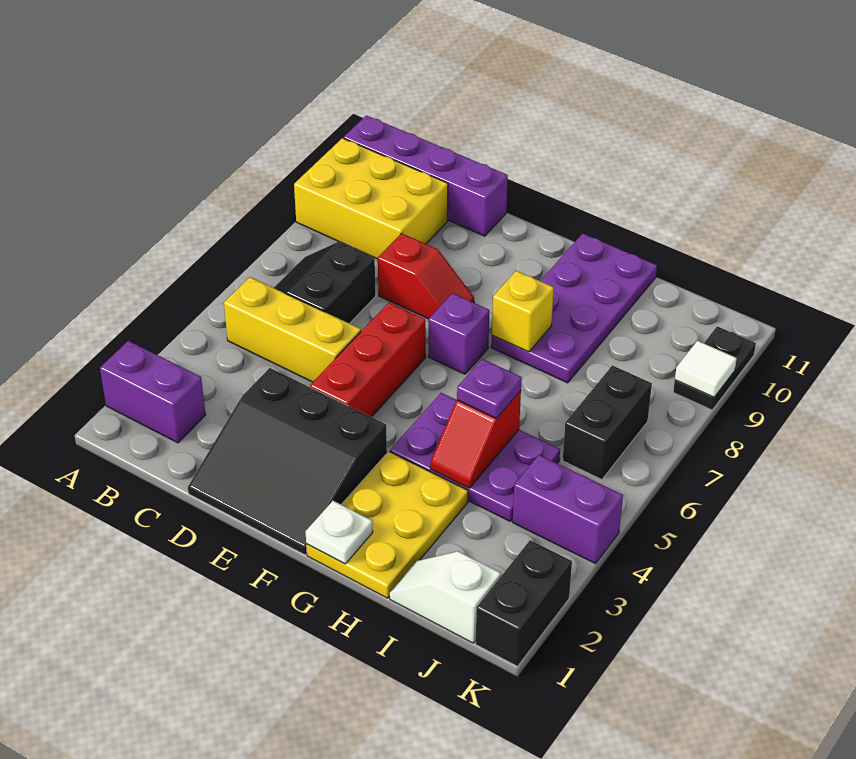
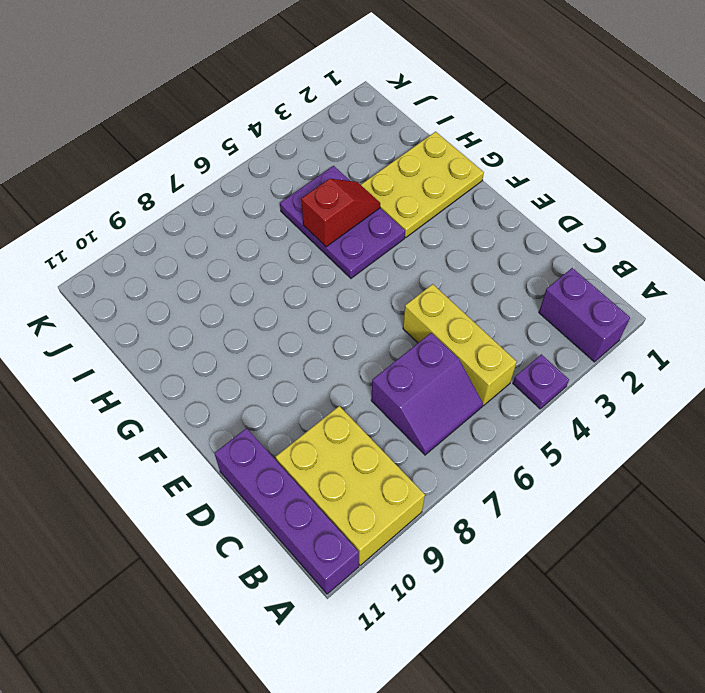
purple plate A4 level 1 -> purple plate H5 level 3
purple slope B6:C7 level 1 top C -> black slope B6:C7 level 1 top C
none -> black slope D1:F3 level 1 top 3
none -> red slope D8:E8 level 1 top D
none -> red brick E4:E6 level 1

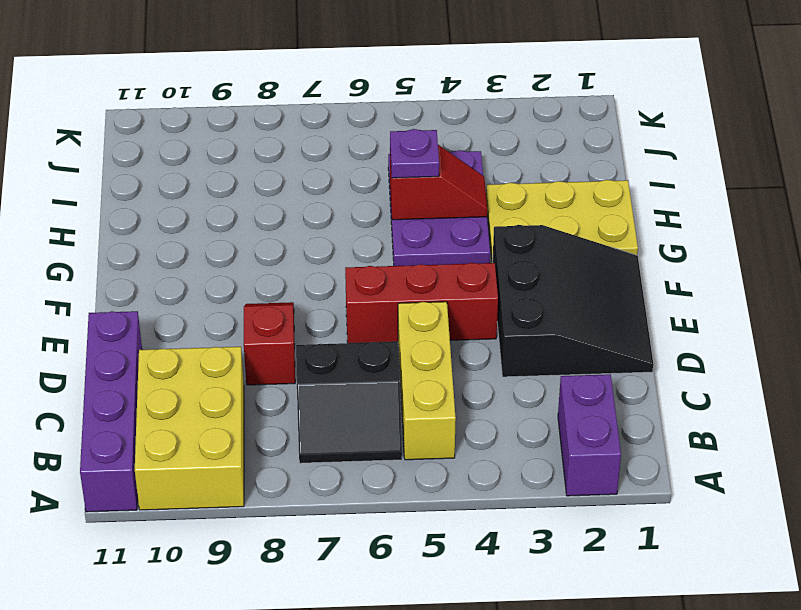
none -> purple brick F7 level 1
none -> purple plate G8:H11 level 1
none -> white slope I1:J1 level 1 top J

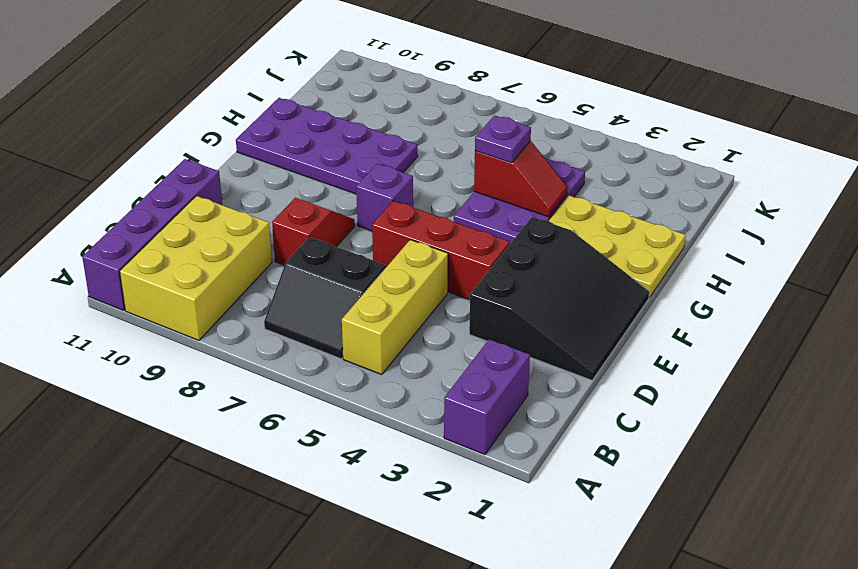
none -> white slope I1:J1 level 1 top J
none -> purple brick J4:K4 level 1
none -> black brick J6:J7 level 1

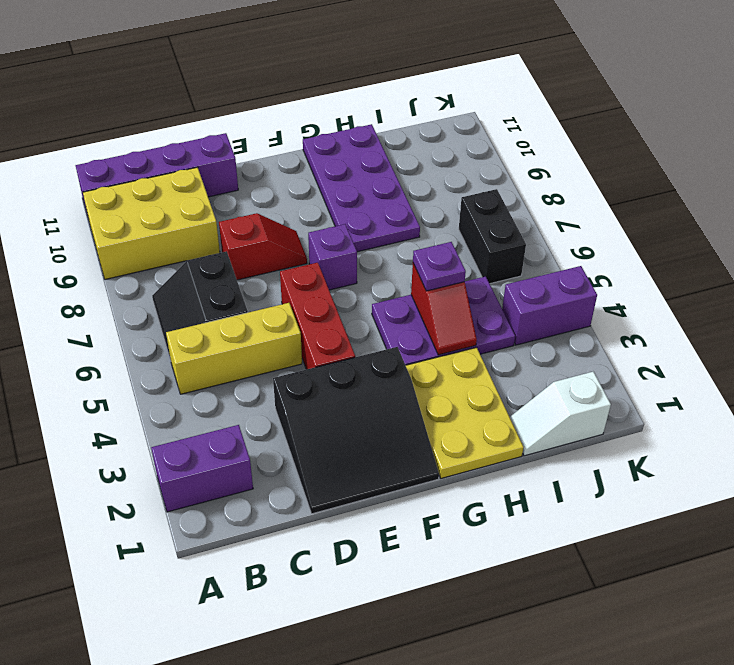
none -> black brick K1:K2 level 1
none -> black plate K9:K10 level 1
none -> white plate G1 level 2

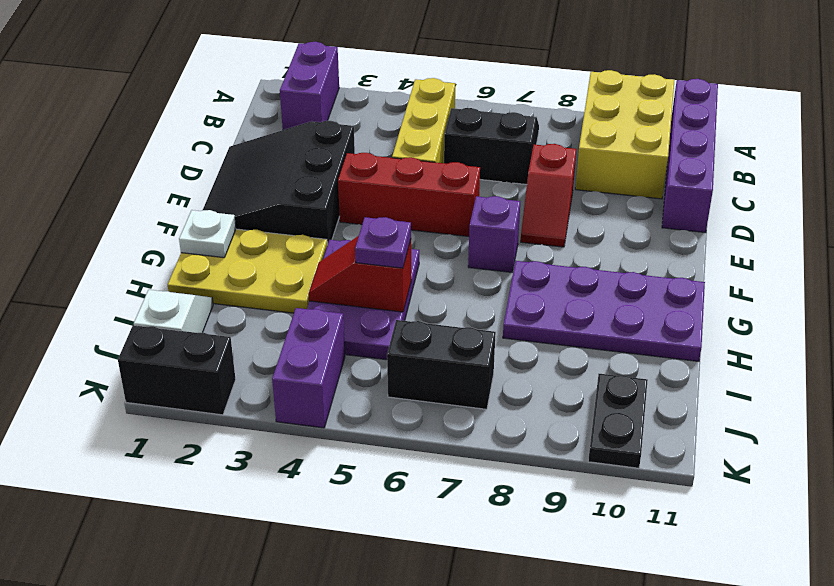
black plate J10:K10 level 1 -> black plate K9:K10 level 1
none -> yellow brick G8 level 2
none -> white tile K9 level 2

